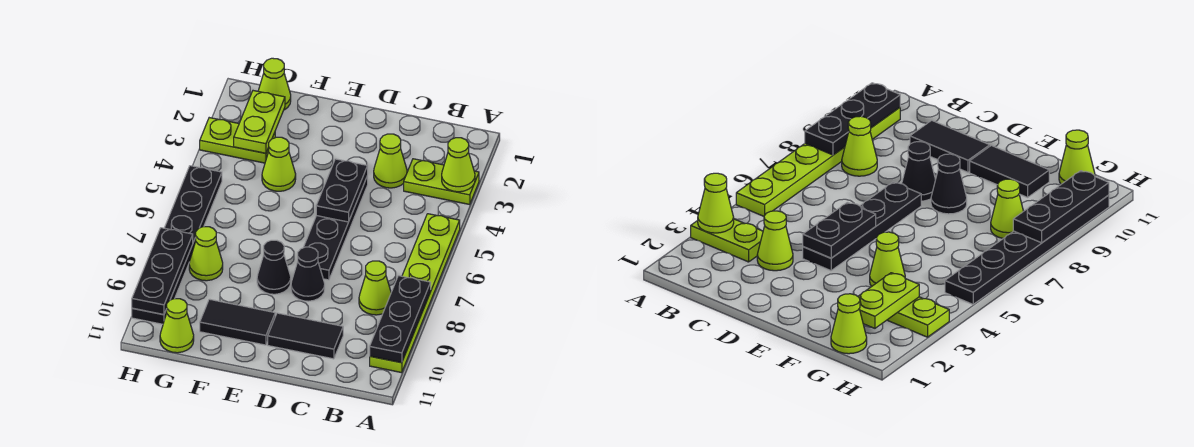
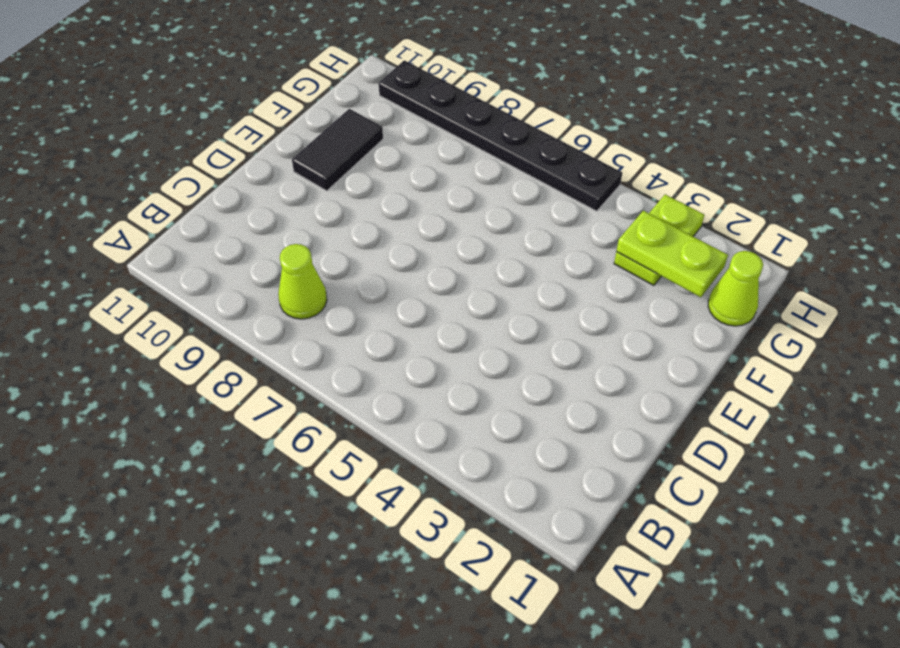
none -> lime plate A3:B3 level 1
none -> lime plate A5:A10 level 1
none -> lime cone C3 level 1

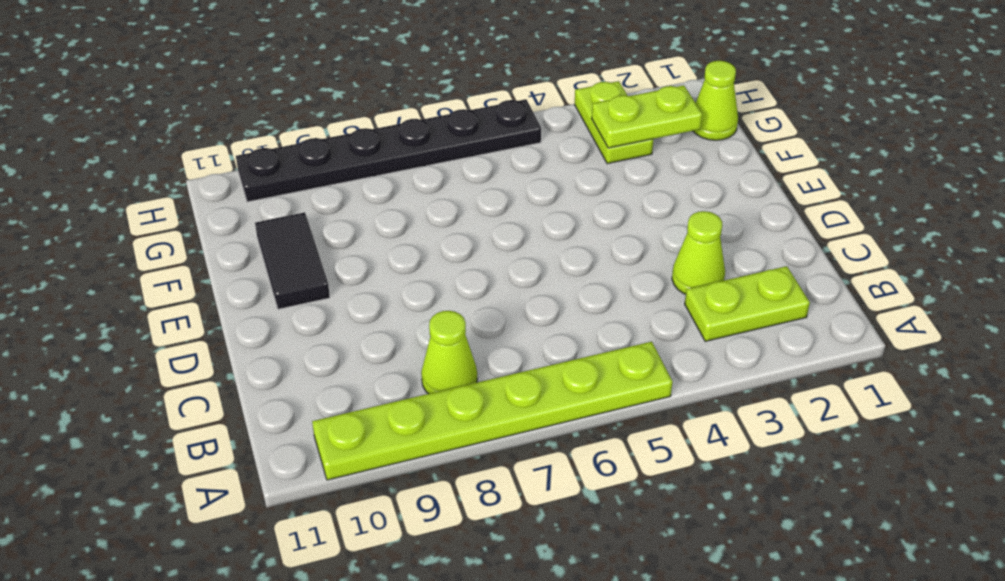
lime plate B2:B3 level 1 -> lime plate A3:B3 level 1
none -> black tile C10:D10 level 1
none -> black plate D4:D7 level 1
none -> black cone D8 level 1

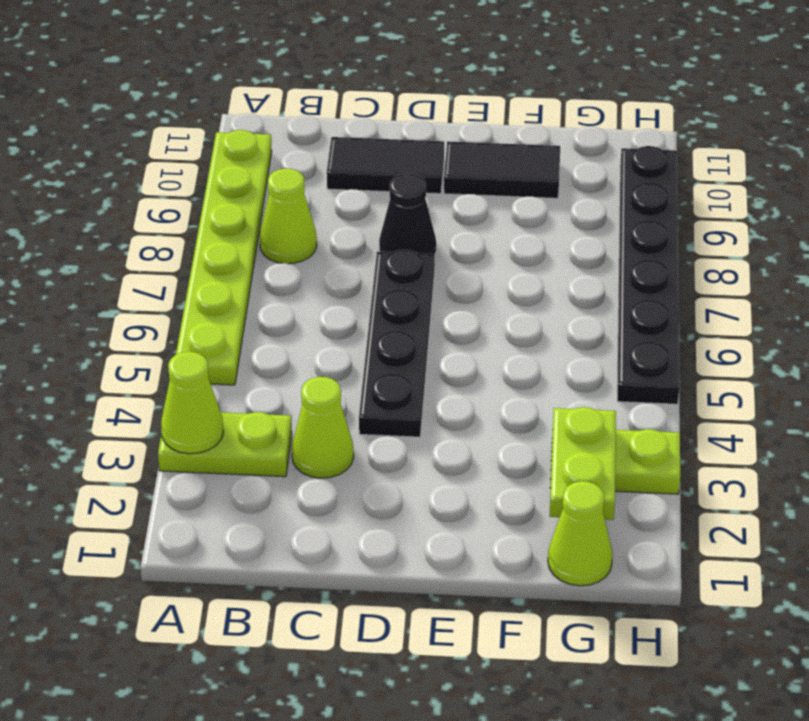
none -> black cone E8 level 1
none -> lime cone F4 level 1
none -> lime cone G8 level 1

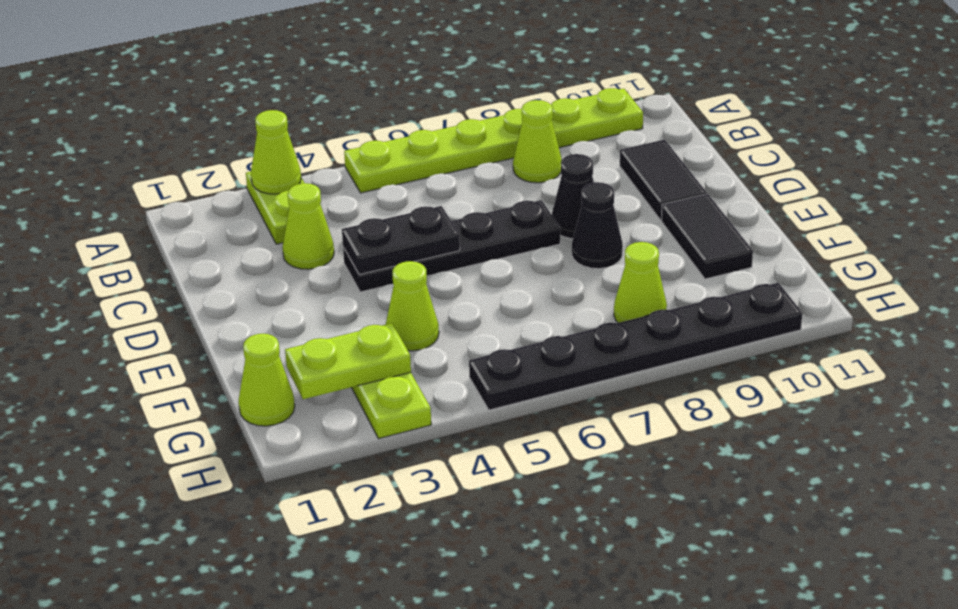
none -> lime cone G11 level 1
none -> black plate A8:A10 level 2
none -> black plate H8:H10 level 2

